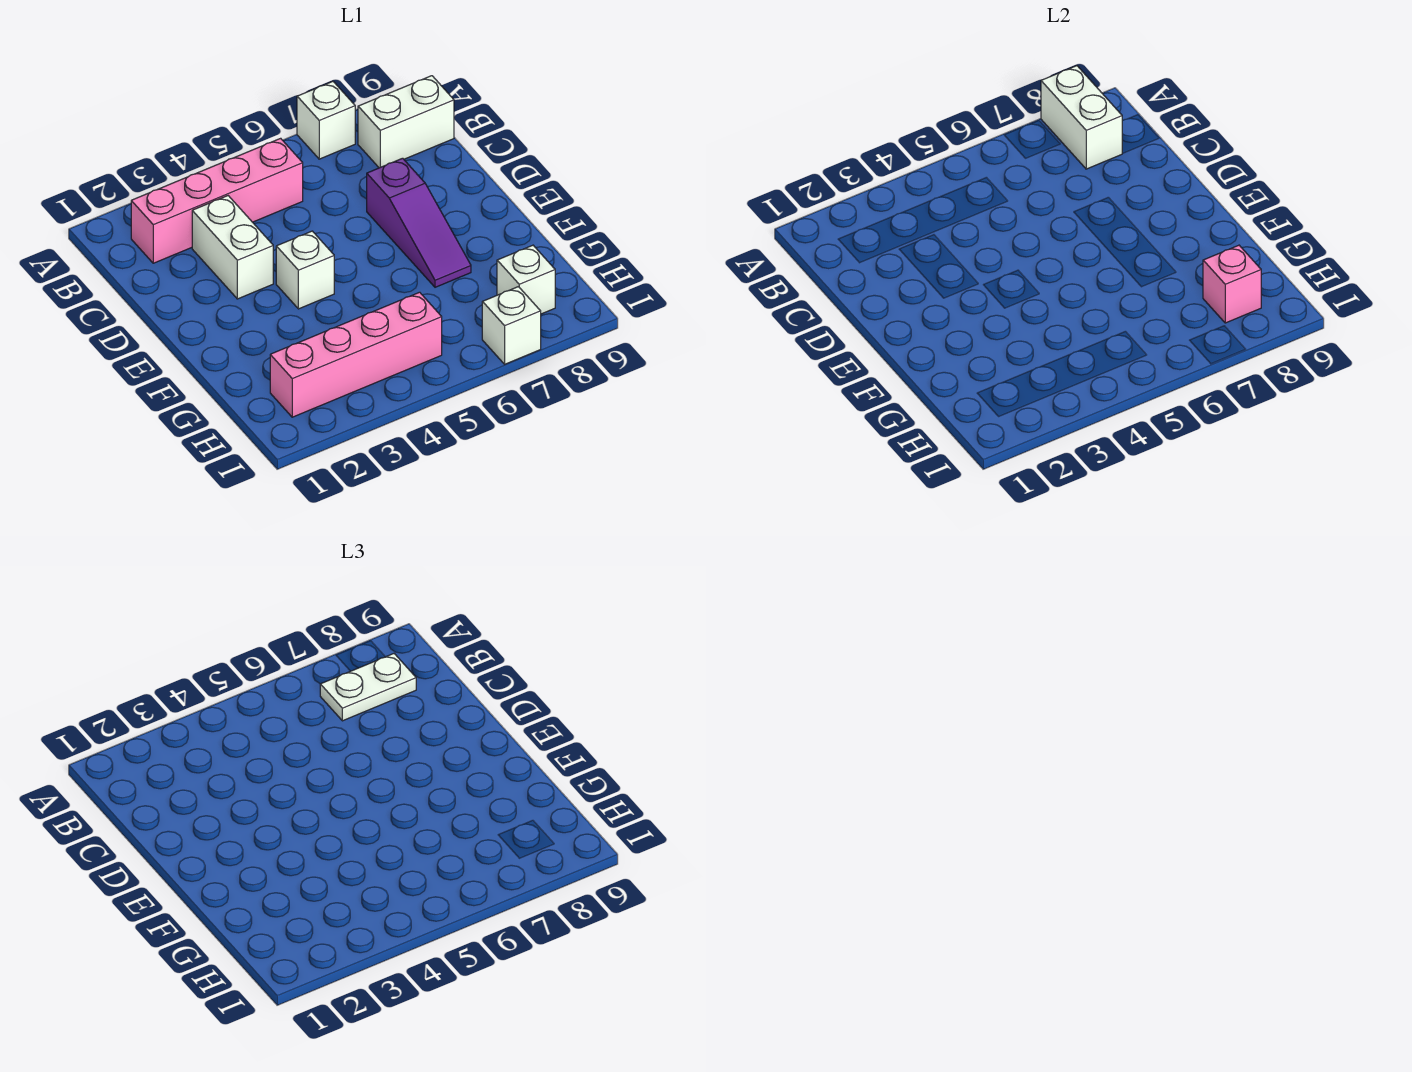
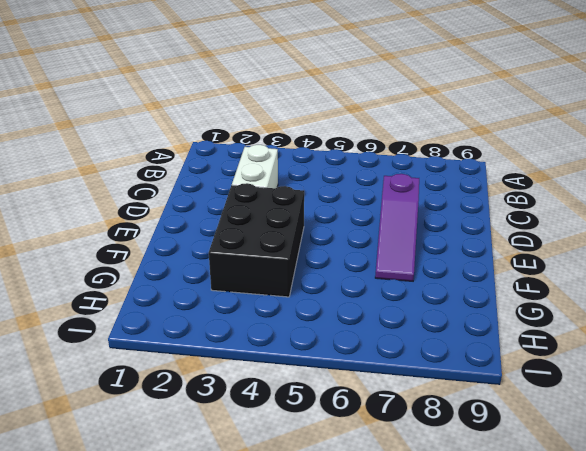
black brick E3:G4 level 1 -> white brick E4 level 1
none -> white brick A7 level 1
none -> pink brick B2:B5 level 1
none -> white brick B8:B9 level 1

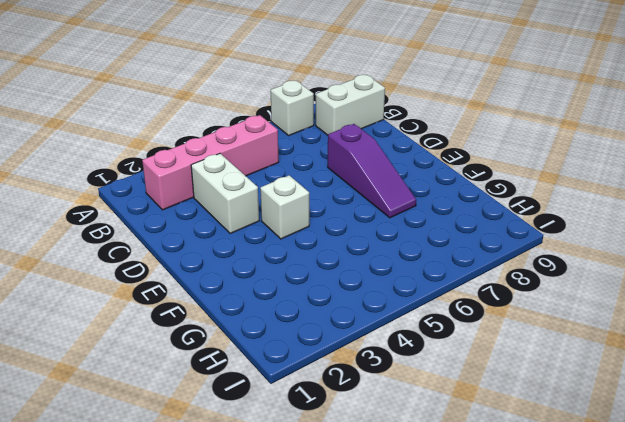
none -> pink brick H2:H5 level 1
none -> white brick H8 level 1
none -> white brick I7 level 1

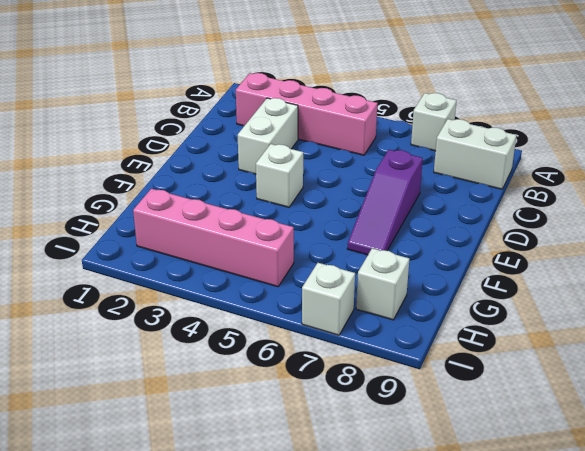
none -> white brick A8:B8 level 2
none -> pink brick H8 level 2
none -> white plate B7:B8 level 3

